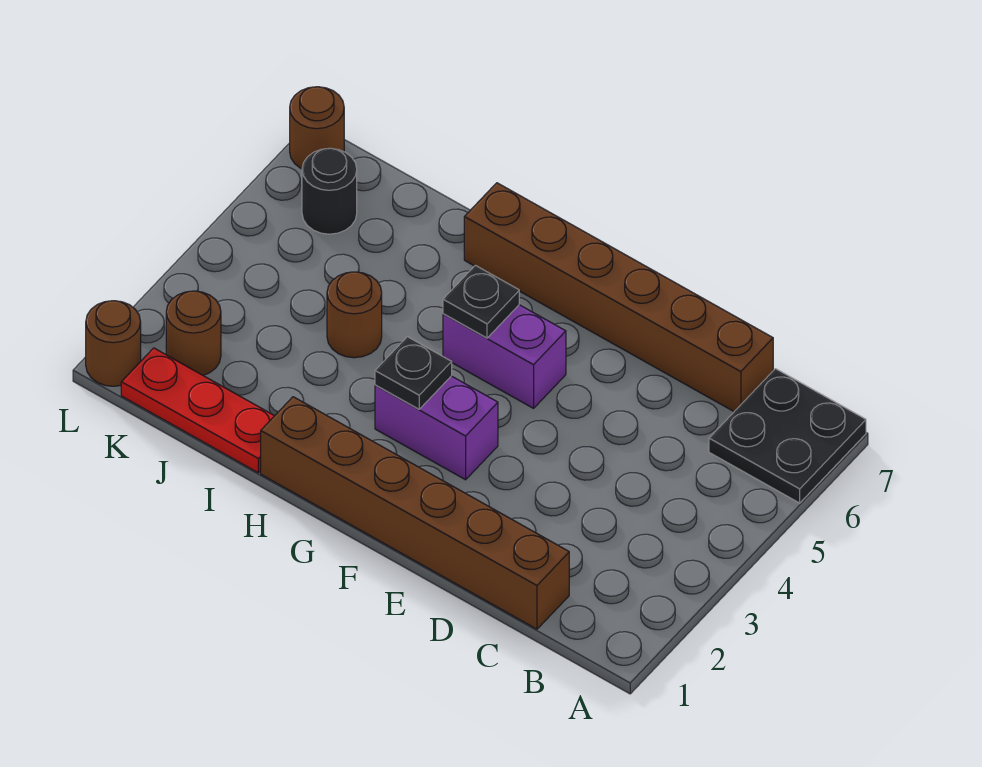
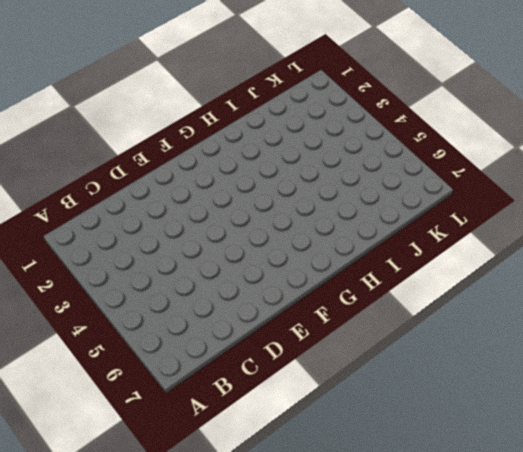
none -> black plate A6:B7 level 1
none -> brown brick C1:H1 level 1
none -> brown brick C7:H7 level 1

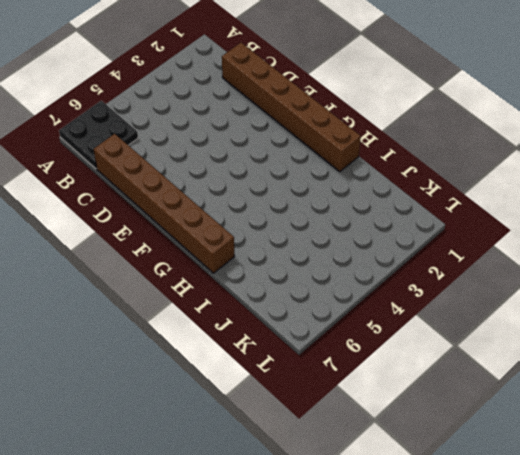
none -> purple brick F3:G3 level 1
none -> purple brick F5:G5 level 1
none -> red plate I1:K1 level 1

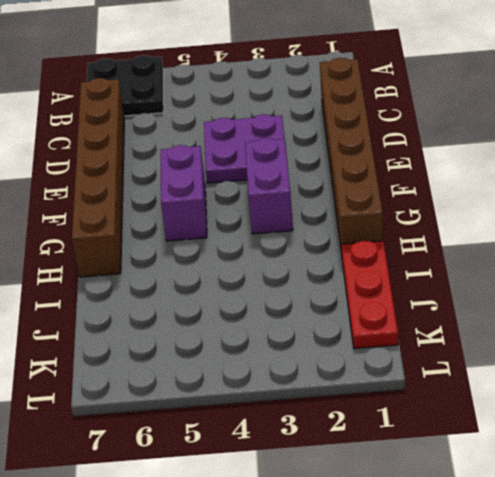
purple plate D3:E4 level 1 -> none
none -> brown round brick I4 level 1
none -> brown round brick K2 level 1
none -> black round brick K6 level 1

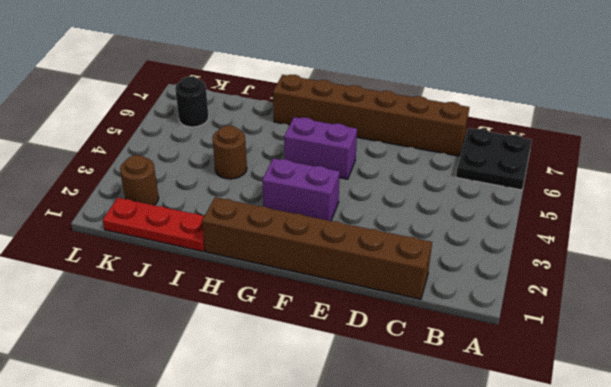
none -> brown round brick L1 level 1
none -> brown round brick L7 level 1
none -> black plate G3 level 2

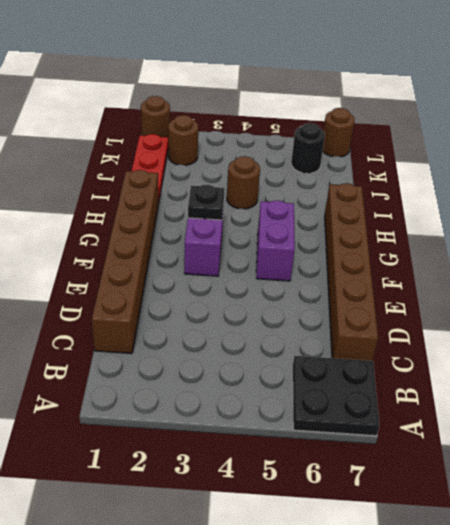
none -> black plate G5 level 2

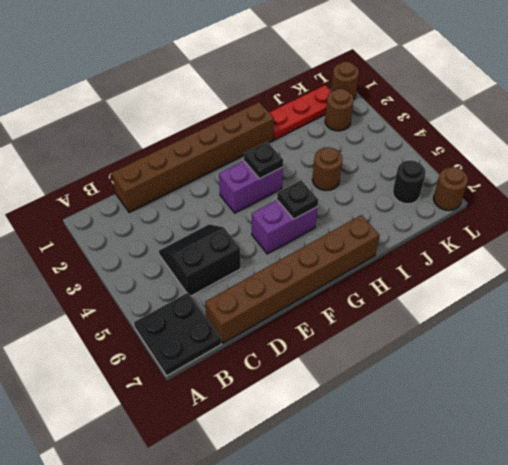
black slope C4:D5 level 1 top 5 -> none

